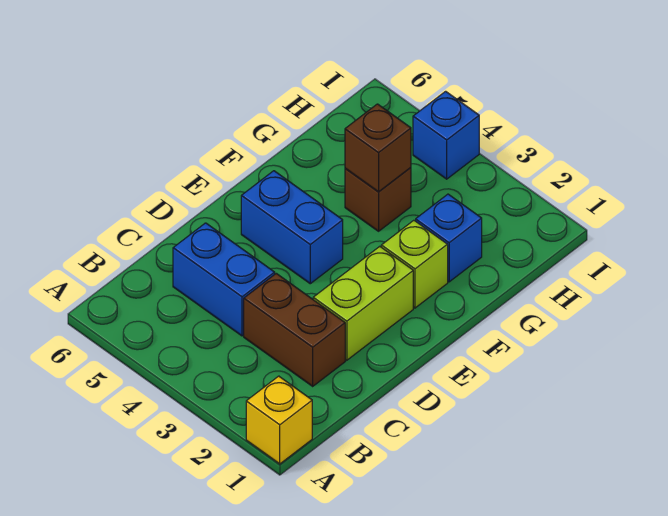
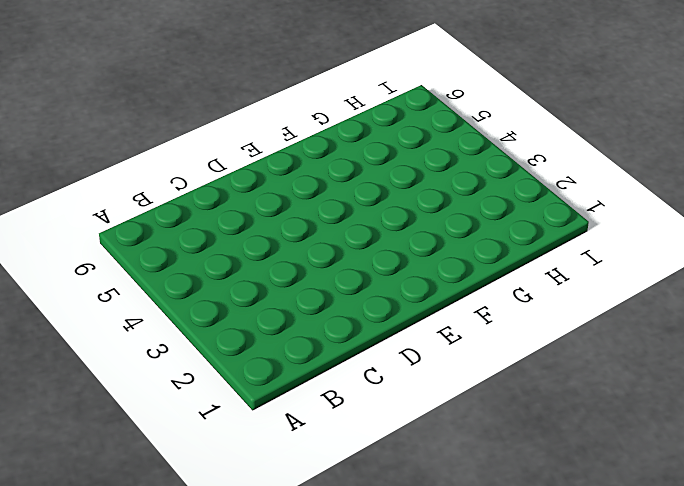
none -> yellow brick A1 level 1
none -> brown brick C2:C3 level 1

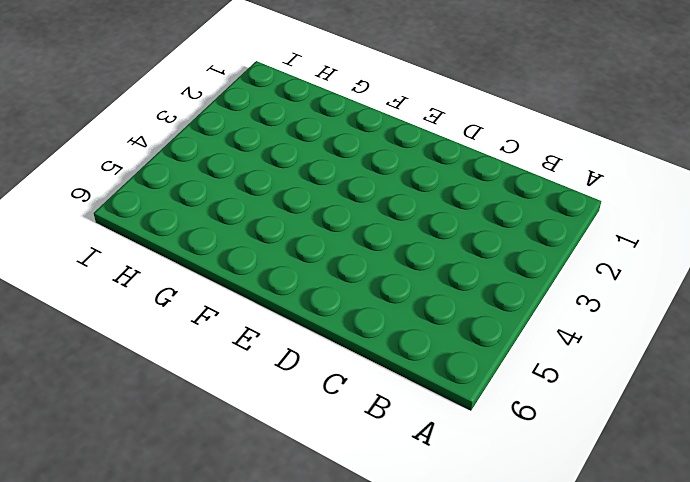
none -> yellow brick A1 level 1
none -> brown brick C2:C3 level 1

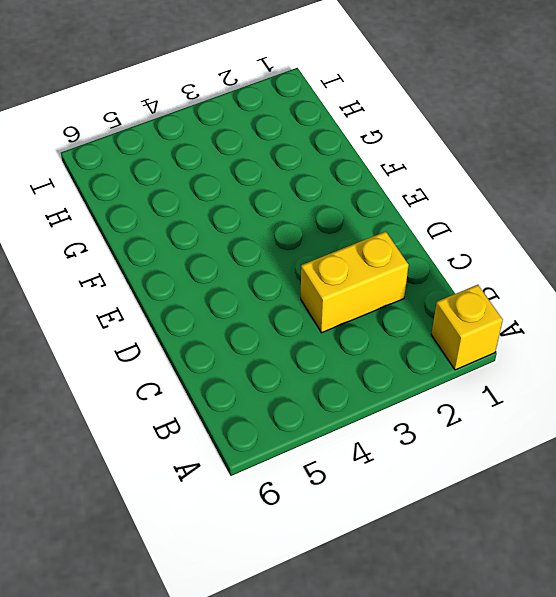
yellow brick C2:C3 level 1 -> brown brick C2:C3 level 1
none -> blue brick C4:C5 level 1
none -> lime brick D2:E2 level 1

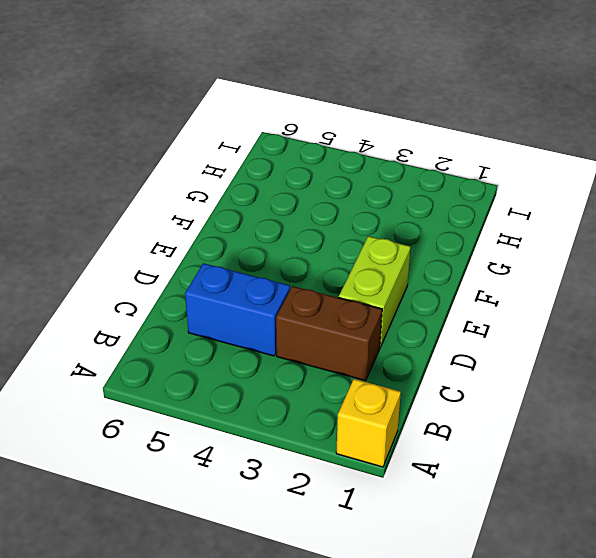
none -> blue brick E4:E5 level 1
none -> lime brick F2 level 1

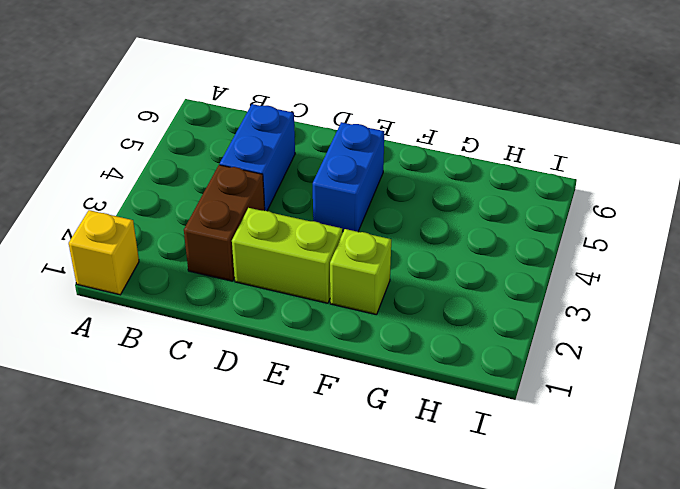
none -> blue brick G2 level 1
none -> brown brick G4 level 1

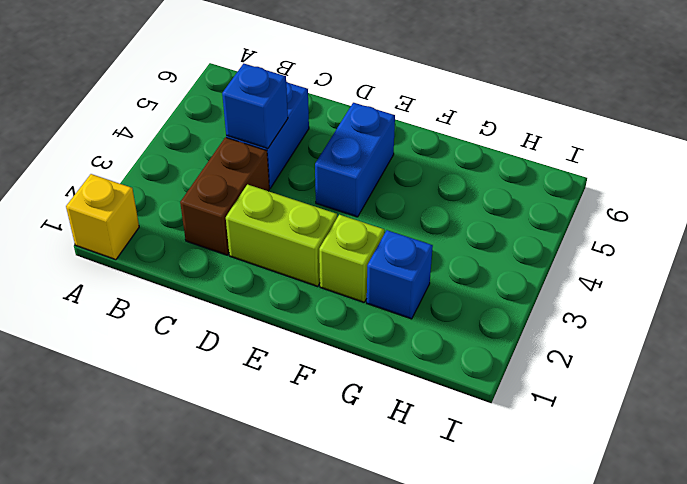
blue brick C4 level 2 -> blue brick I4 level 1
none -> brown brick G4 level 1
none -> brown brick G4 level 2

